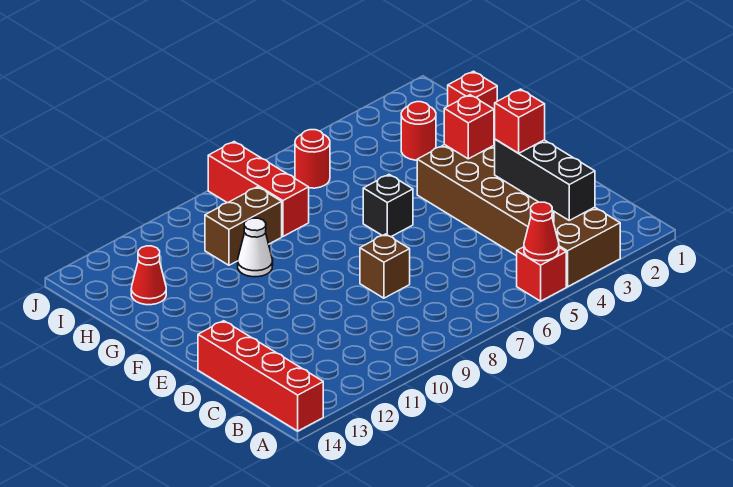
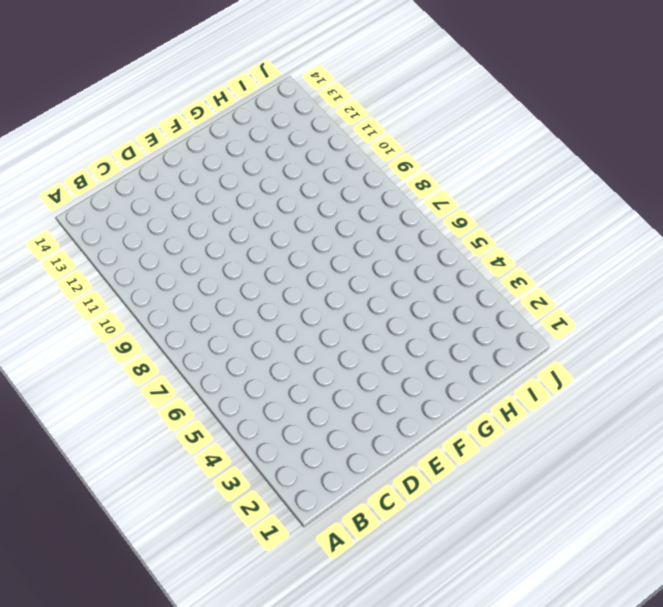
none -> brown brick A3:F4 level 1
none -> red brick A5 level 1
none -> red brick A14:D14 level 1

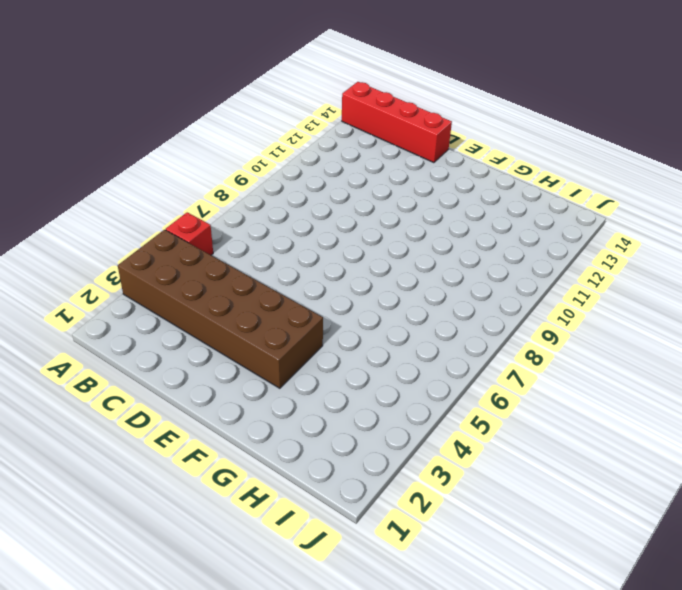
none -> brown brick D8 level 1
none -> black brick F6 level 1
none -> white cone G10 level 1

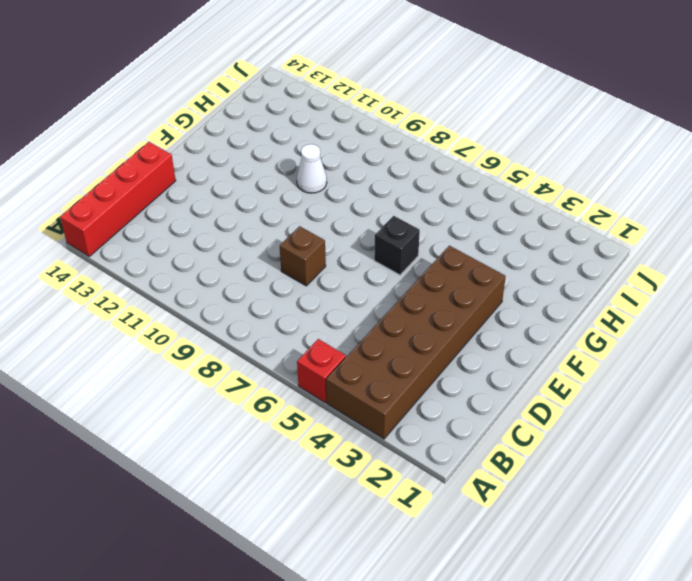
none -> red brick H1 level 1
none -> red round brick H3 level 1
none -> red brick H8:J8 level 1

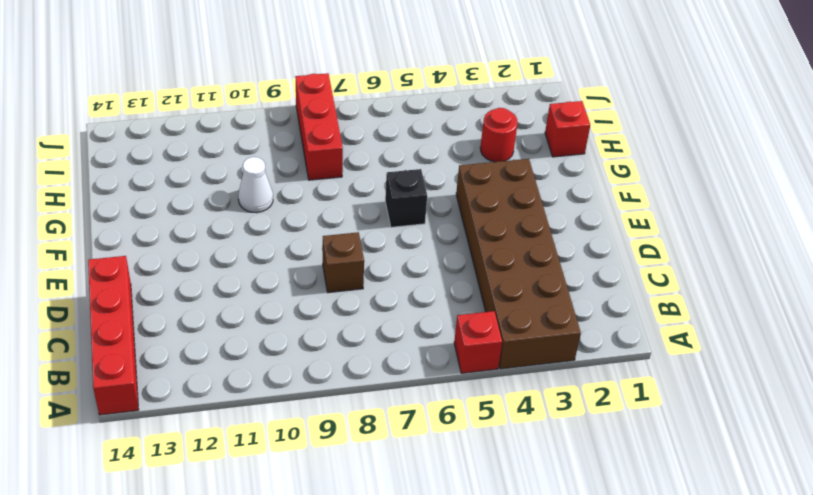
none -> brown brick H9:H10 level 1
none -> red cone H13 level 1
none -> red round brick I6 level 1

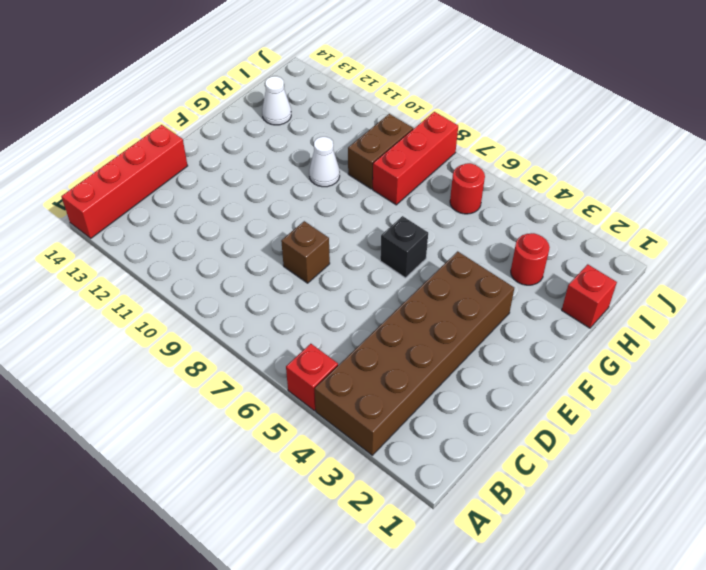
brown brick H9:I9 level 1 -> brown brick H9:H10 level 1
white cone H13 level 1 -> red cone H13 level 1
none -> red cone A5 level 2
none -> black brick B3:D3 level 2
none -> red brick F3 level 2

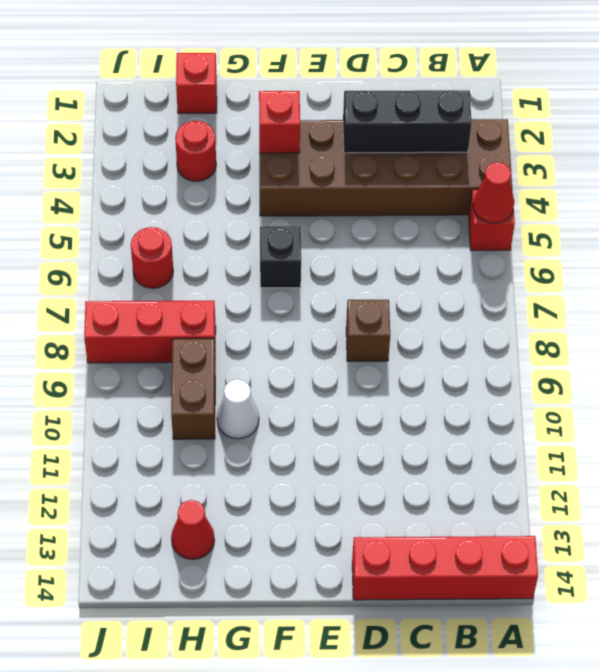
none -> red brick D3 level 3

